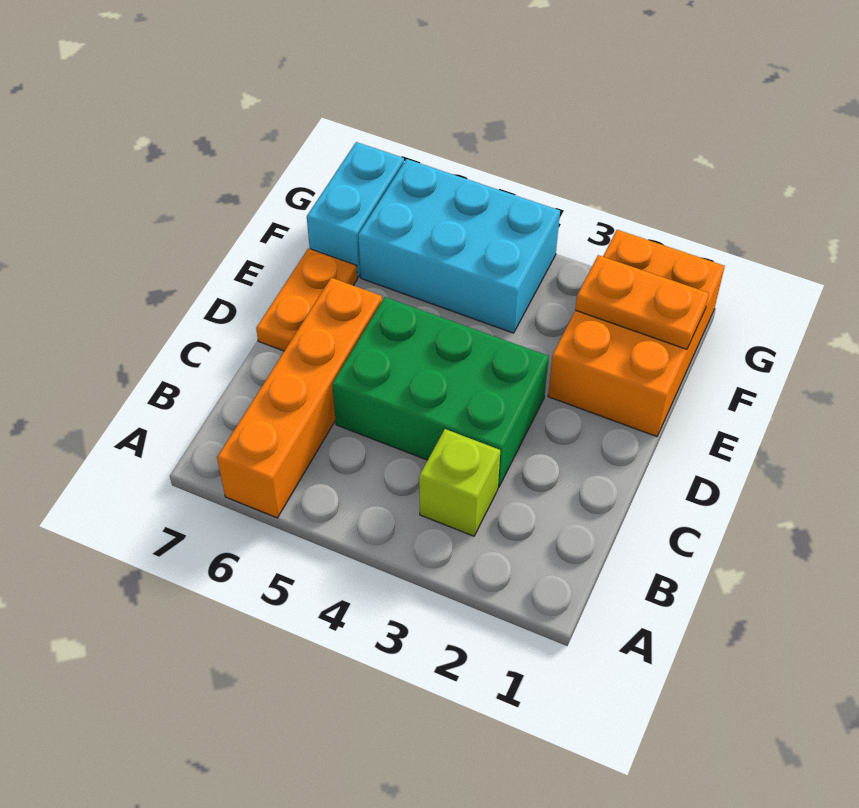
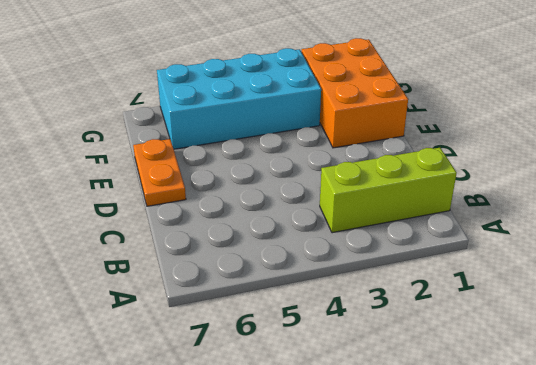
lime brick B1:B3 level 1 -> lime brick B3 level 1
cyan brick F3:G6 level 1 -> cyan brick F4:G6 level 1
none -> orange brick A6:D6 level 1
none -> green brick C3:D5 level 1

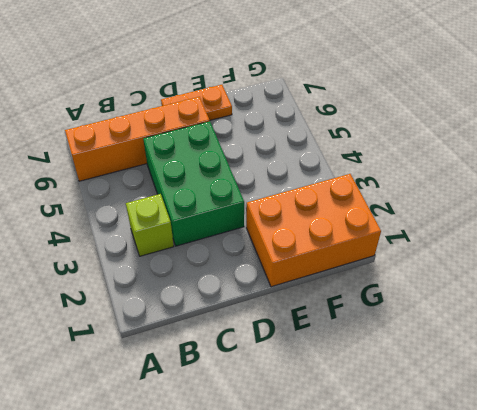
none -> cyan brick F4:G6 level 1
none -> cyan brick F7:G7 level 1

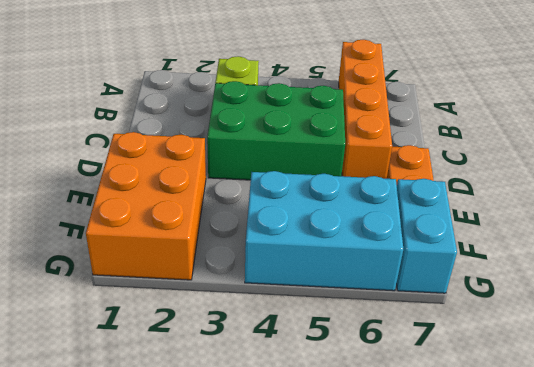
none -> orange plate F1:F2 level 2

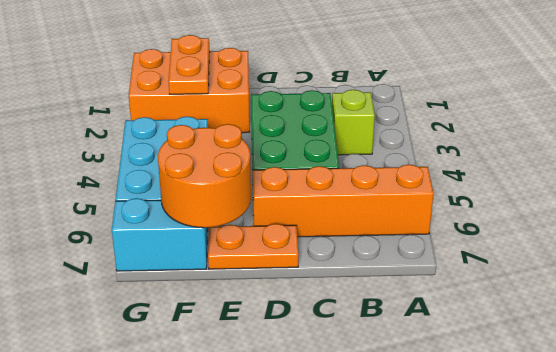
orange round brick E6:F7 level 2 -> none

